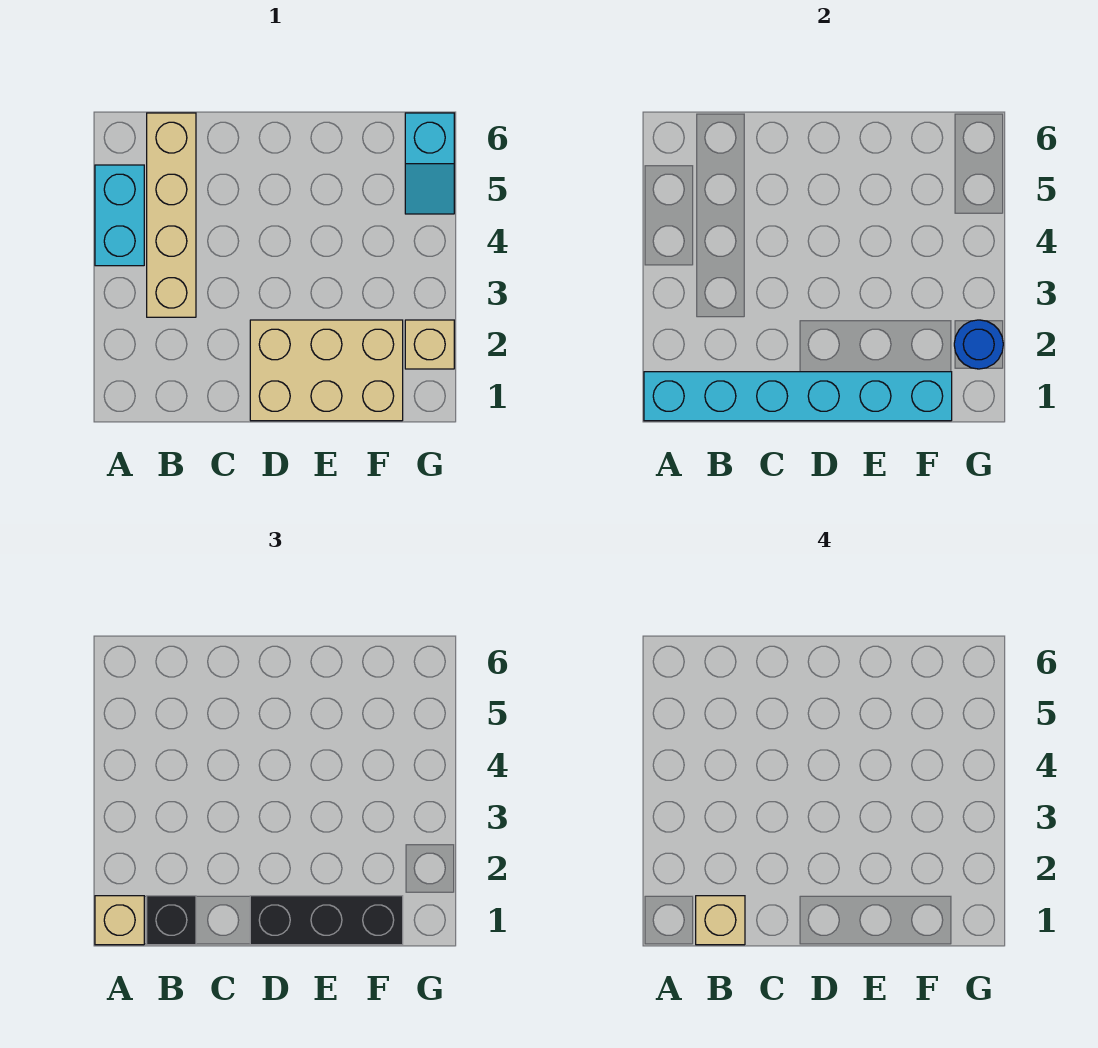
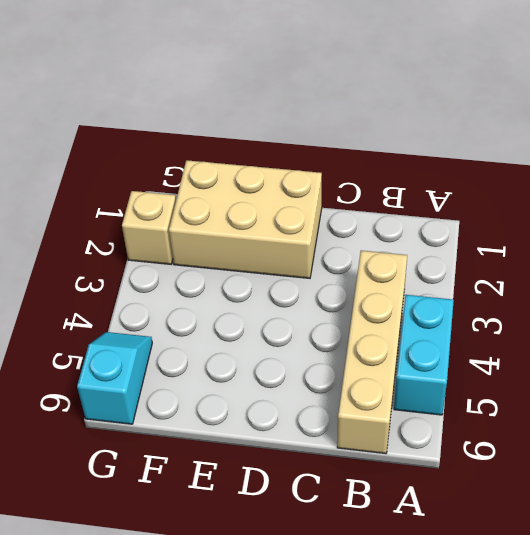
none -> cyan brick A1:F1 level 2
none -> blue round brick G2 level 2

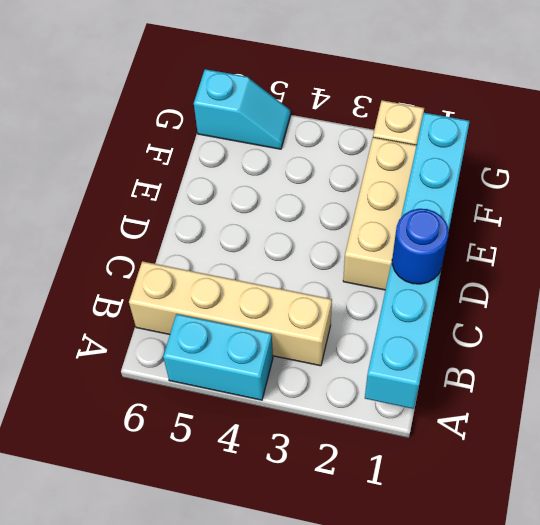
blue round brick C1 level 3 -> blue round brick G2 level 2
none -> tan brick A1 level 3
none -> black brick B1 level 3

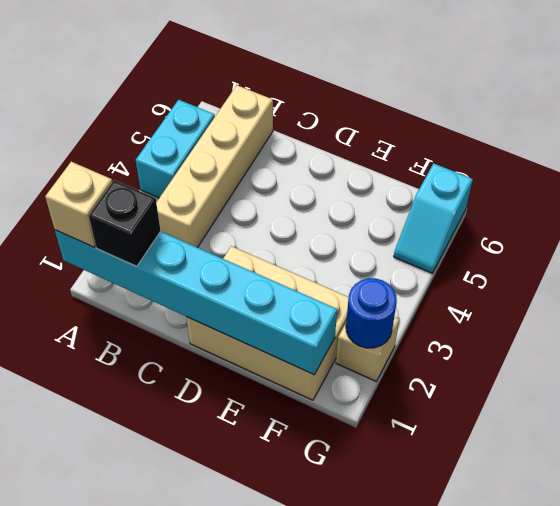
none -> black brick D1:F1 level 3
none -> tan brick B1 level 4

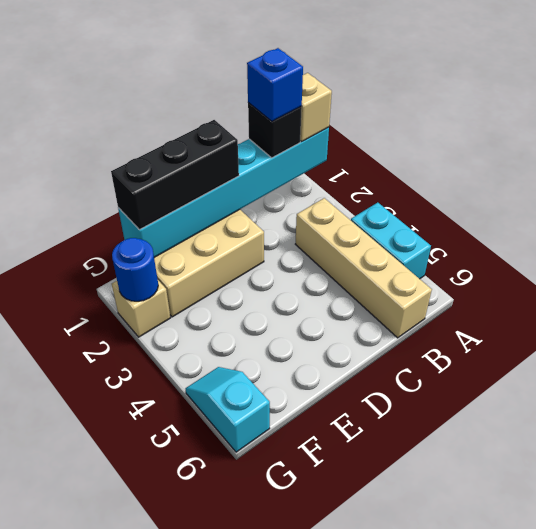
blue brick B1 level 4 -> tan brick B1 level 4

